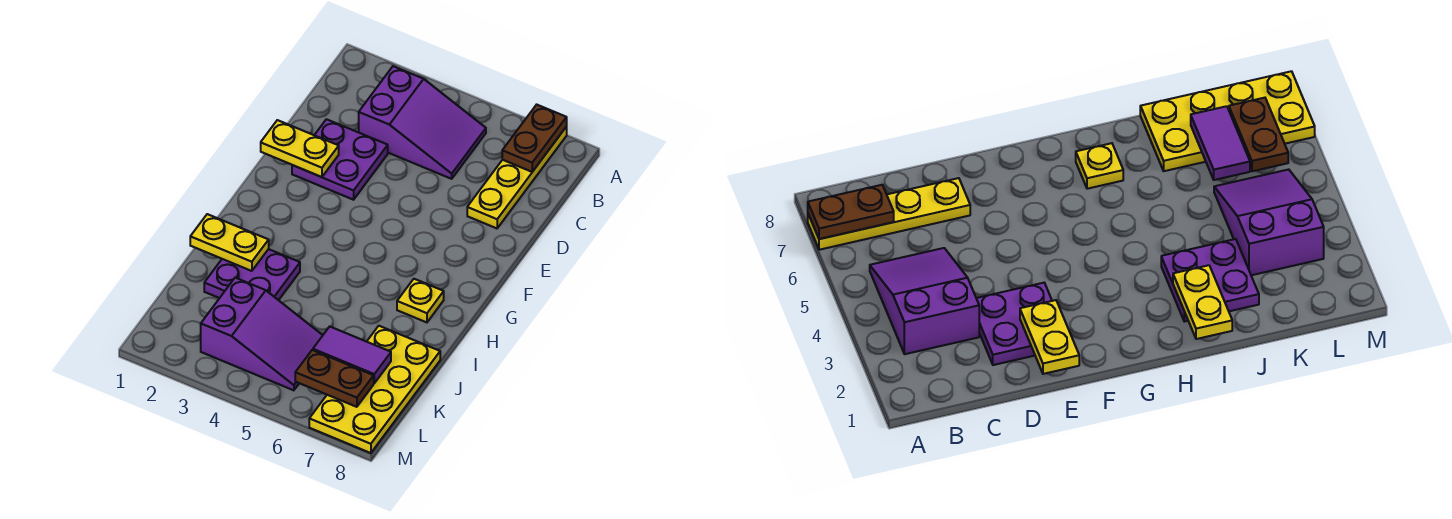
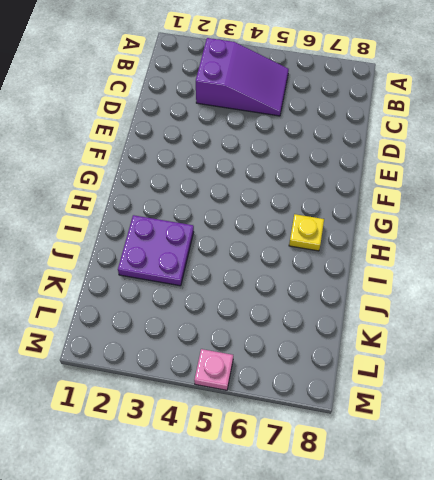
pink plate M5 level 1 -> none
none -> yellow plate A7:D7 level 1
none -> purple plate D2:E3 level 1
none -> yellow plate J7:M8 level 1

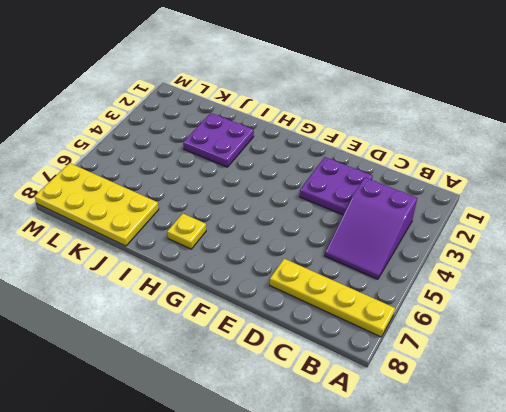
none -> purple slope K3:L5 level 1 top 3
none -> brown plate A7:B7 level 2
none -> yellow plate E1:E2 level 2

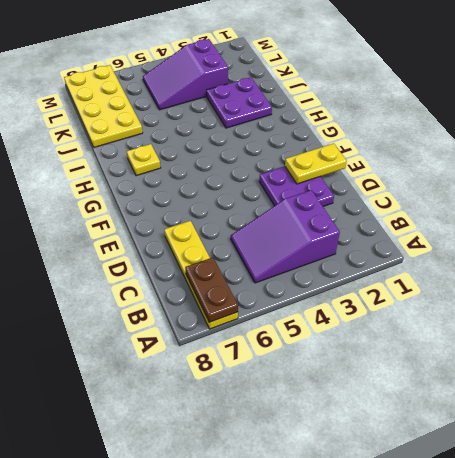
none -> yellow plate I1:I2 level 2
none -> purple tile K6:K7 level 2
none -> brown plate L6:L7 level 2

